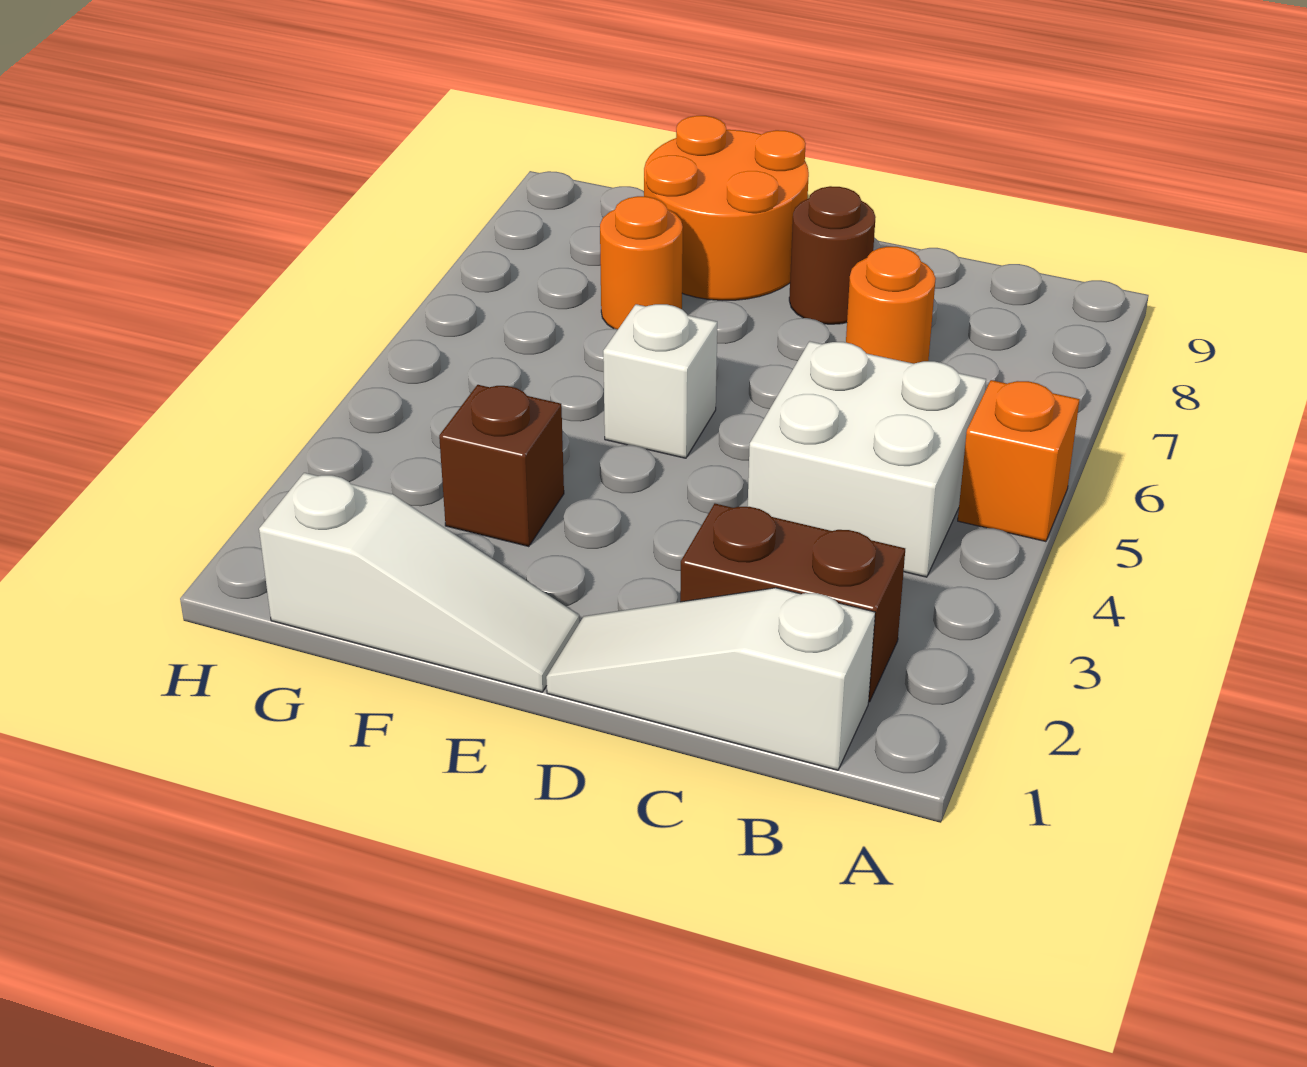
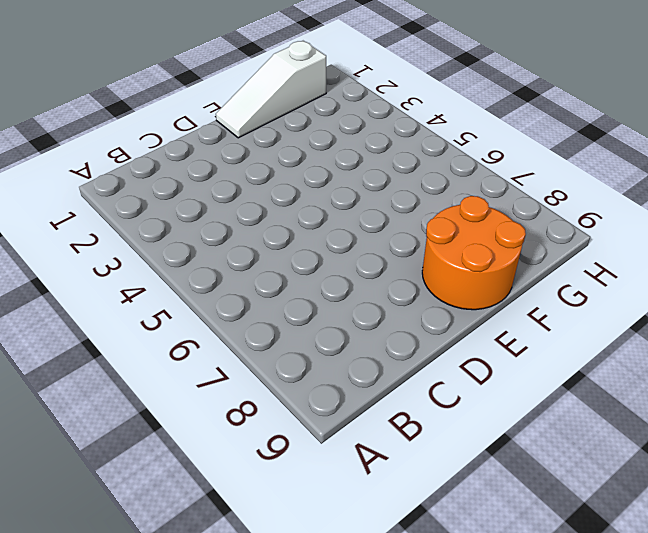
none -> orange brick A5 level 1
none -> white slope B1:D1 level 1 top B

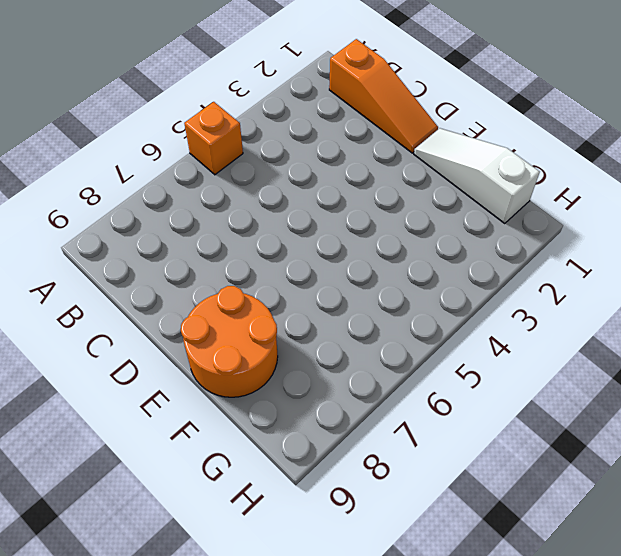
orange slope B1:D1 level 1 top B -> white slope B1:D1 level 1 top B
none -> brown brick B2:C2 level 1
none -> white brick B4:C5 level 1

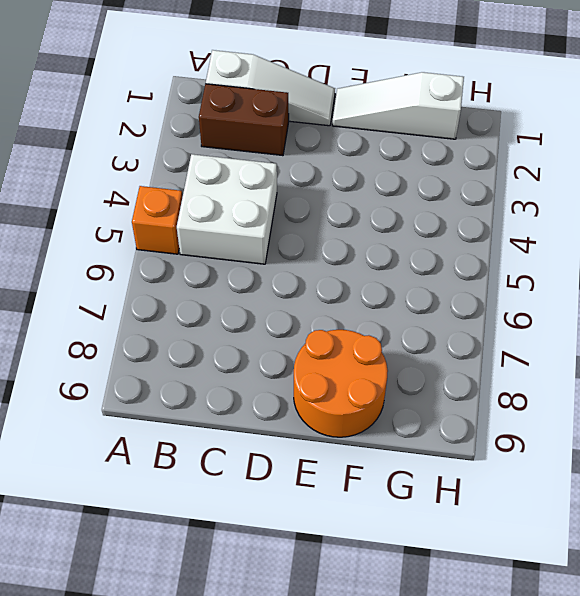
none -> orange round brick C7 level 1
none -> brown round brick D8 level 1

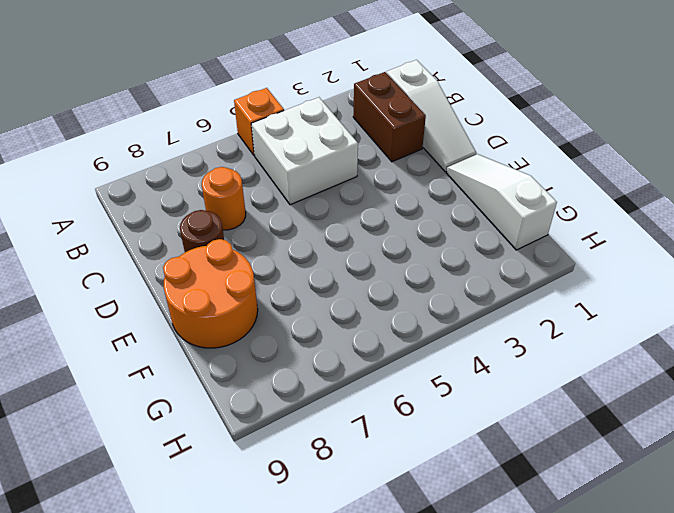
none -> white brick E5 level 1
none -> brown brick F3 level 1

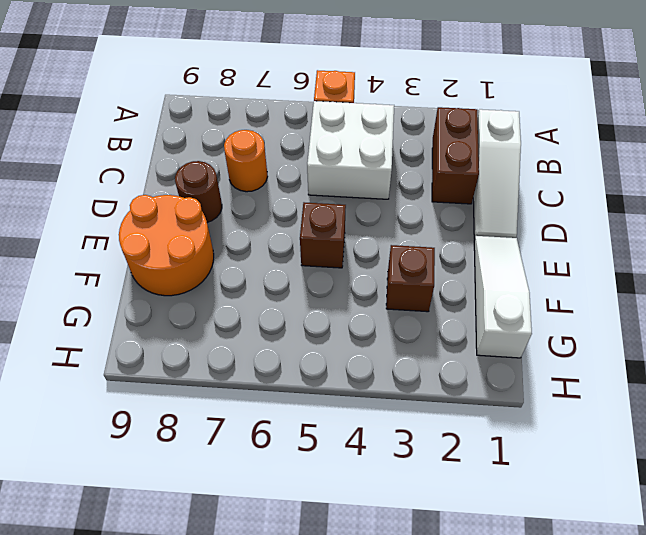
brown brick E5 level 1 -> white brick E5 level 1
none -> orange round brick F7 level 1

